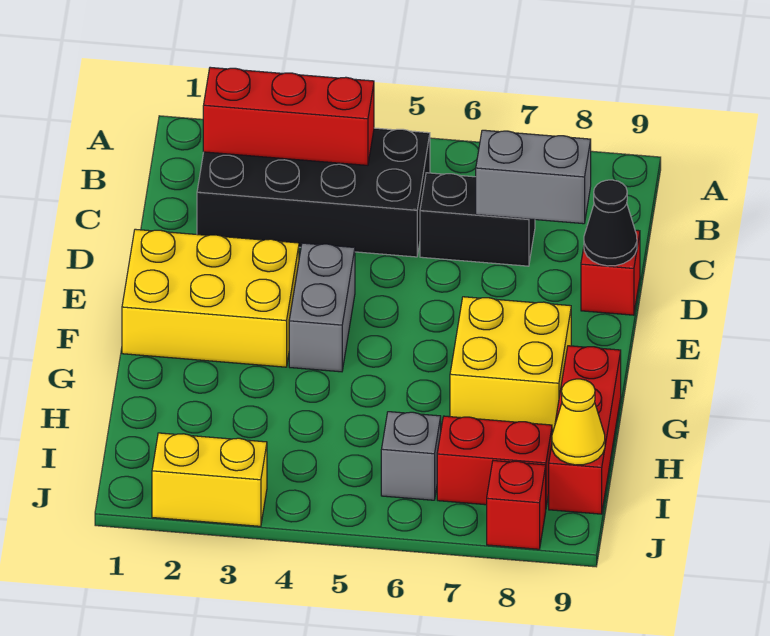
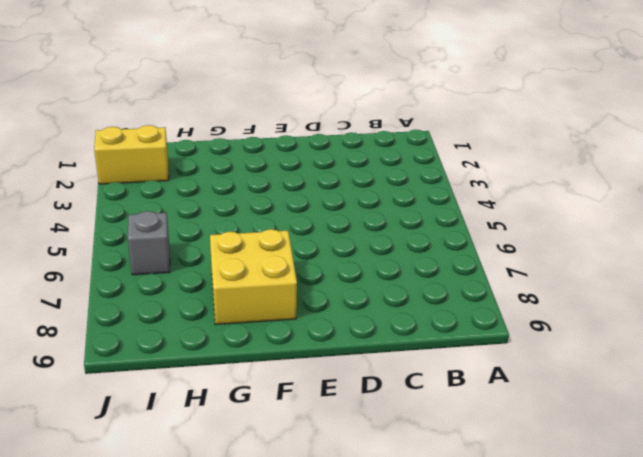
yellow brick I2:J2 level 1 -> yellow brick J2:J3 level 1
none -> black brick B2:C5 level 1
none -> black brick C6:C7 level 1
none -> red brick D9 level 1

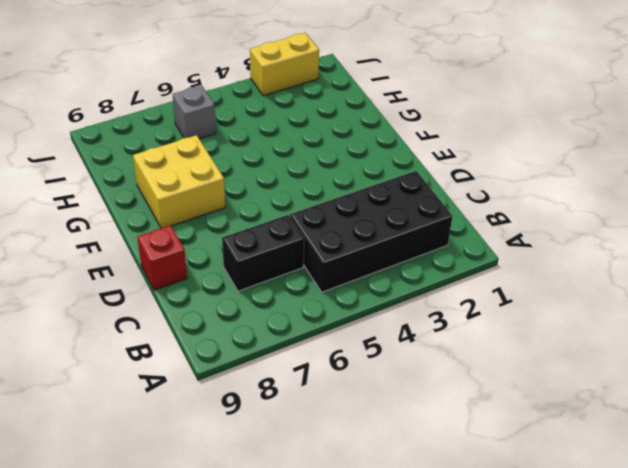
none -> yellow brick E1:F3 level 1
none -> grey brick E4:F4 level 1
none -> red brick G9:I9 level 1

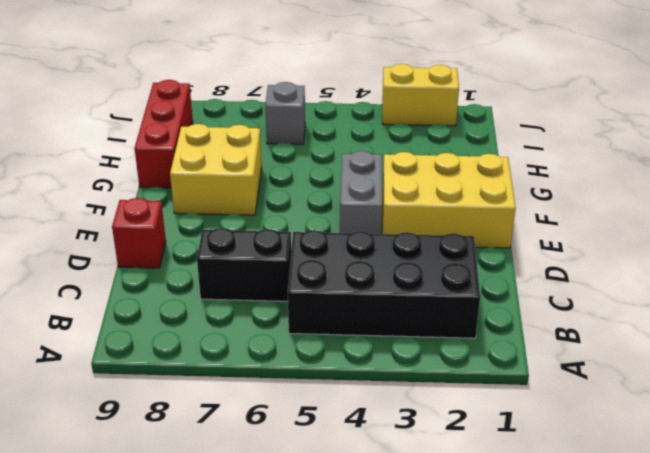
none -> red brick I7:I8 level 1
none -> red brick J8 level 1
none -> red brick B2:B4 level 2

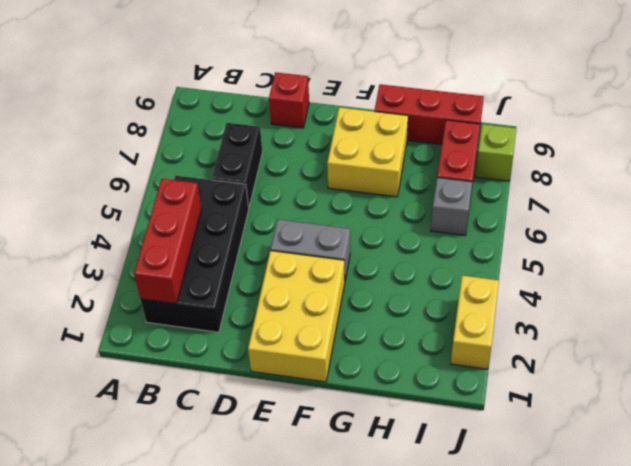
lime brick J8 level 1 -> red brick J8 level 1
none -> grey brick C7:C8 level 2
none -> black cone D9 level 2
none -> yellow cone I9 level 2

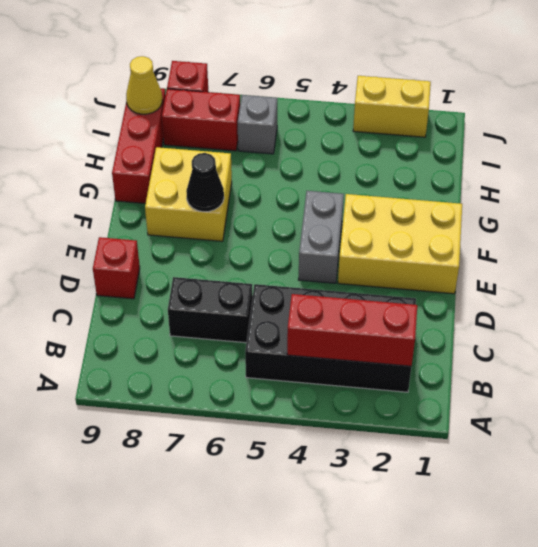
black cone F7 level 2 -> black cone D9 level 2
none -> grey brick C7:C8 level 2

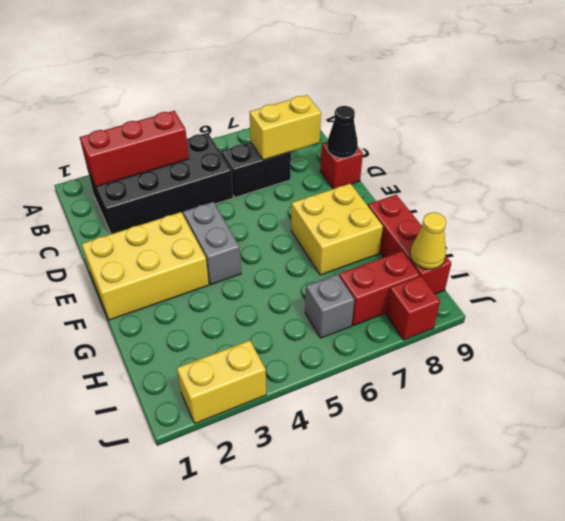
yellow brick C7:C8 level 2 -> grey brick C7:C8 level 2

